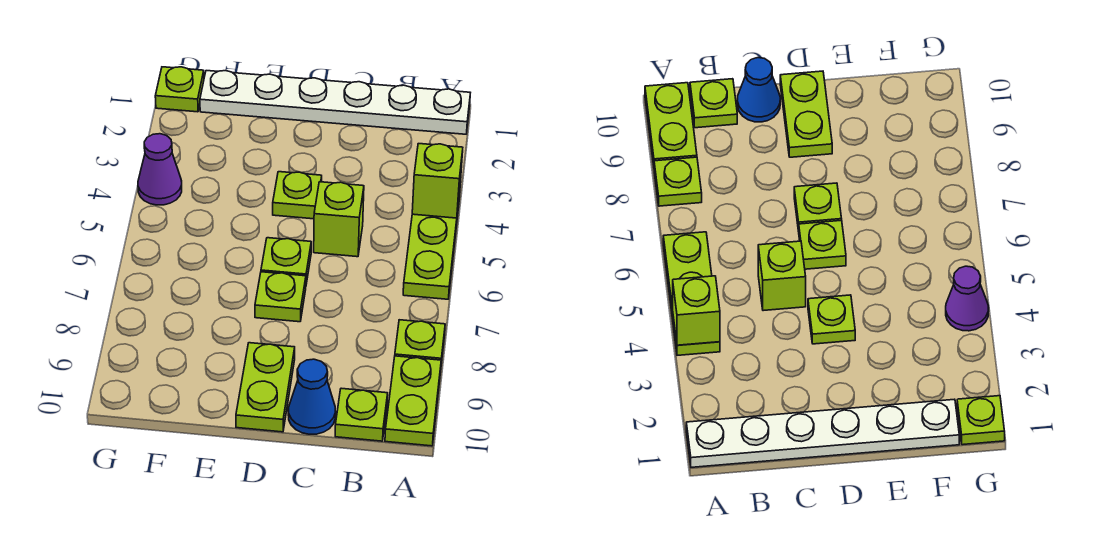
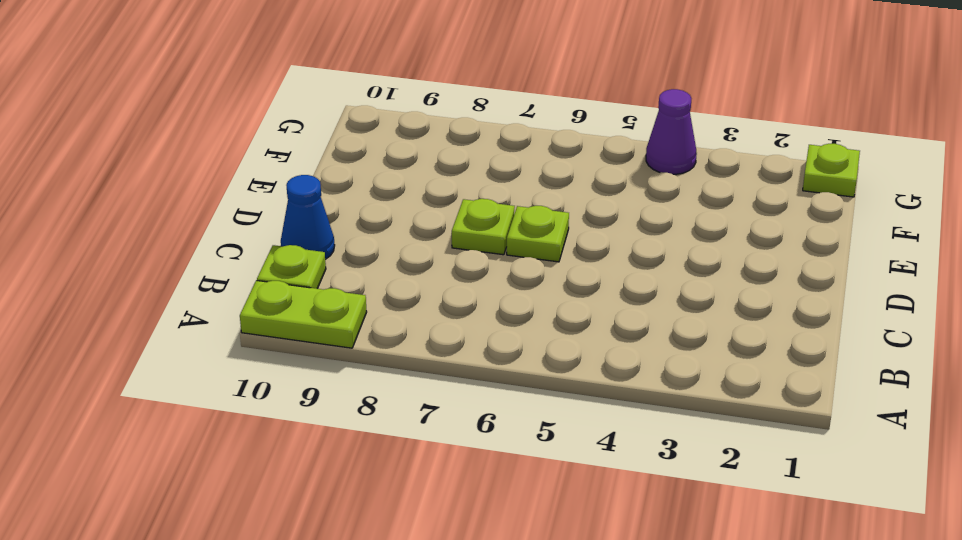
none -> white plate A1:F1 level 1
none -> lime plate A4:A6 level 1
none -> lime plate A8 level 1

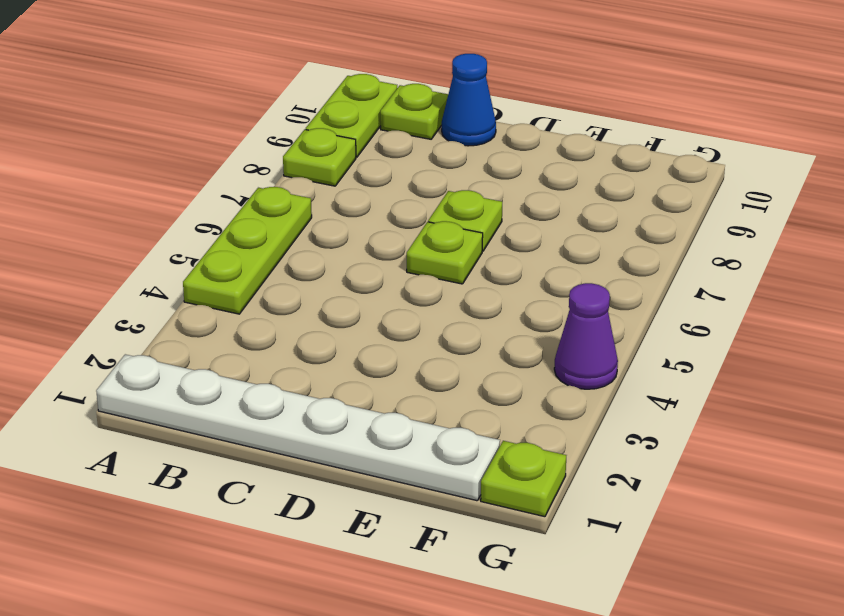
none -> lime brick C5 level 1
none -> lime plate D4 level 1
none -> lime plate D9:D10 level 1

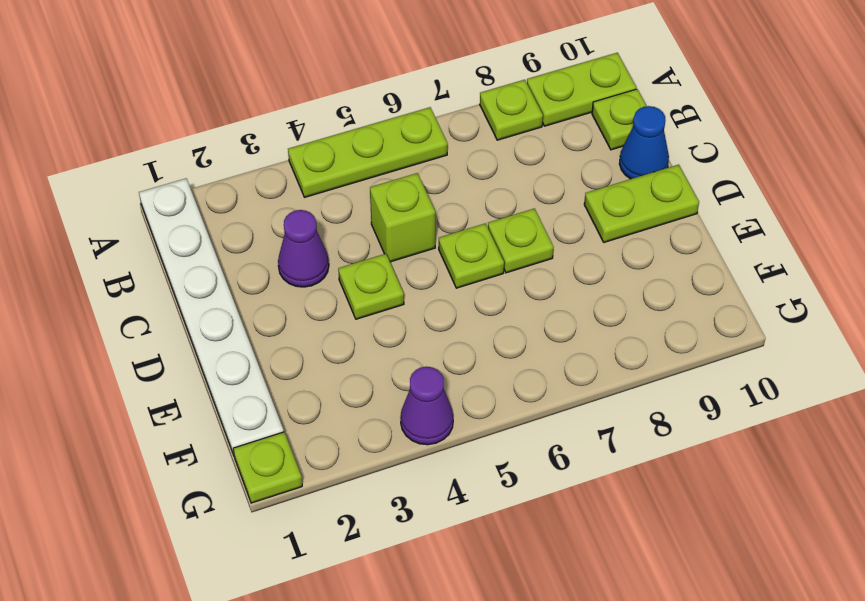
purple cone C3 level 1 -> none
none -> lime brick A4 level 2

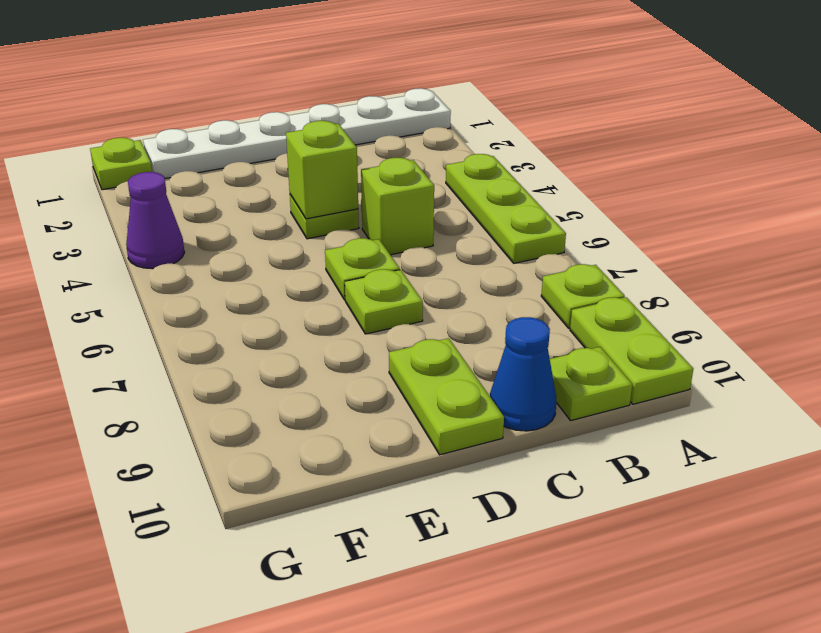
lime brick D4 level 2 -> lime brick A4 level 2

